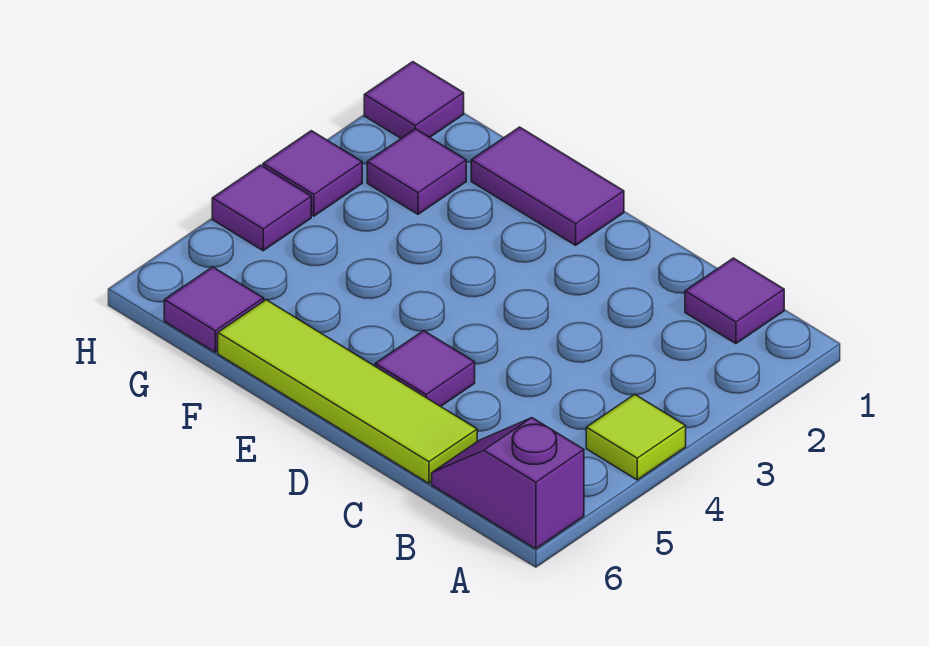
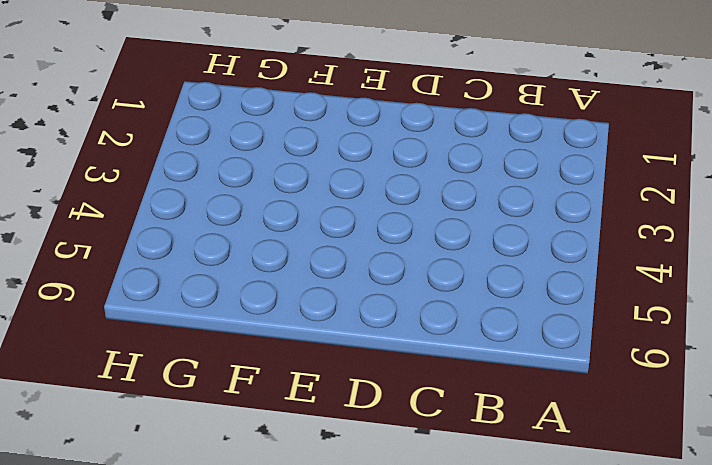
none -> lime tile A4 level 1
none -> purple slope A6:B6 level 1 top A

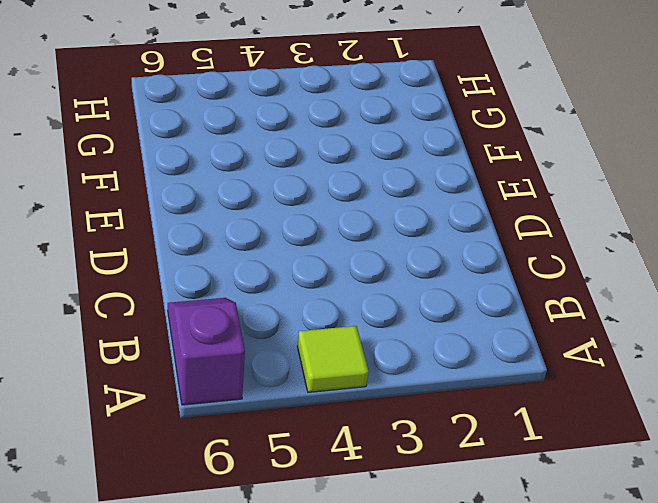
none -> purple tile B1 level 1
none -> lime tile C6:F6 level 1

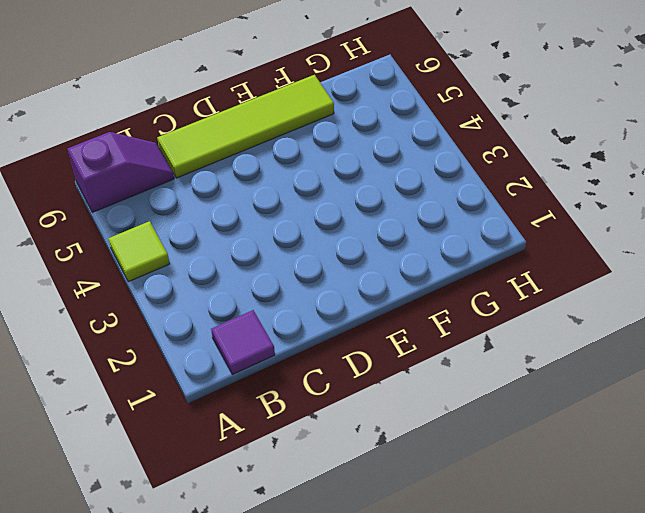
none -> purple tile D5 level 1
none -> purple tile E1:F1 level 1

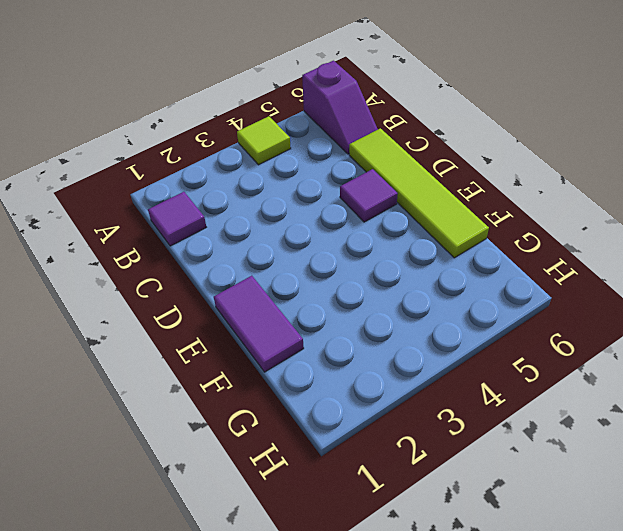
none -> purple tile G2 level 1
none -> purple tile G6 level 1

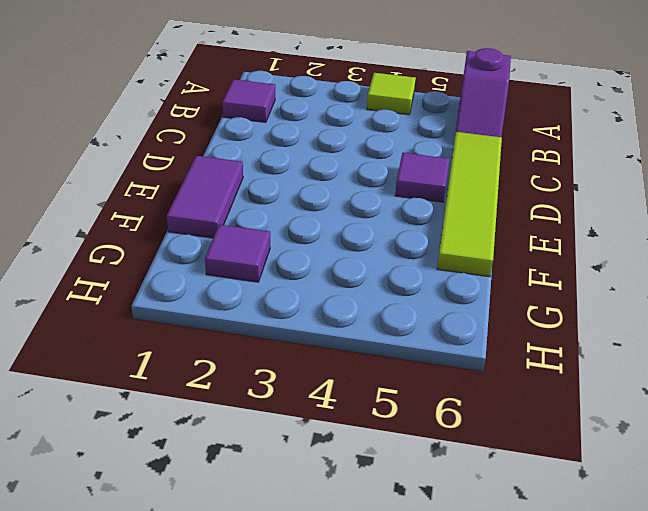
none -> purple tile G6 level 1
none -> purple tile H1 level 1

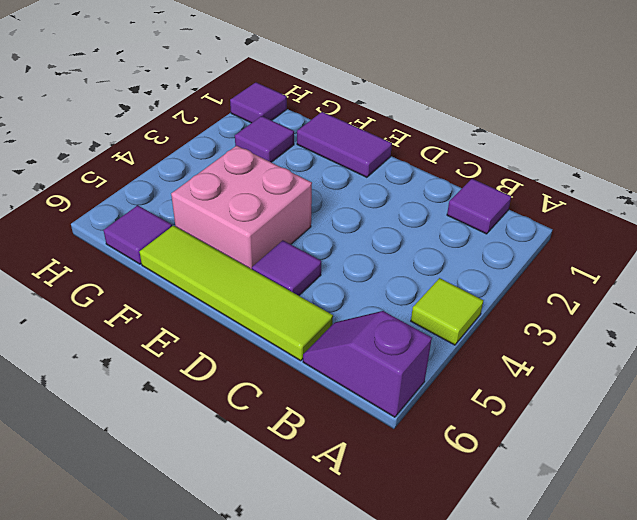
pink brick E4:F5 level 1 -> none
none -> purple tile H3 level 1
none -> purple tile H4 level 1

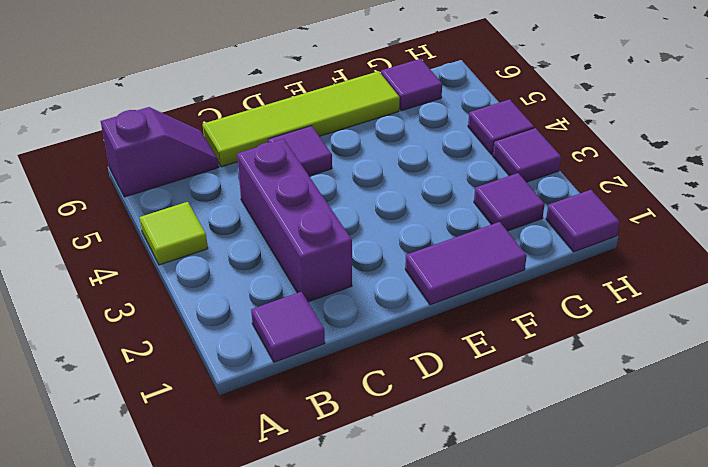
purple brick C2:C4 level 1 -> none

